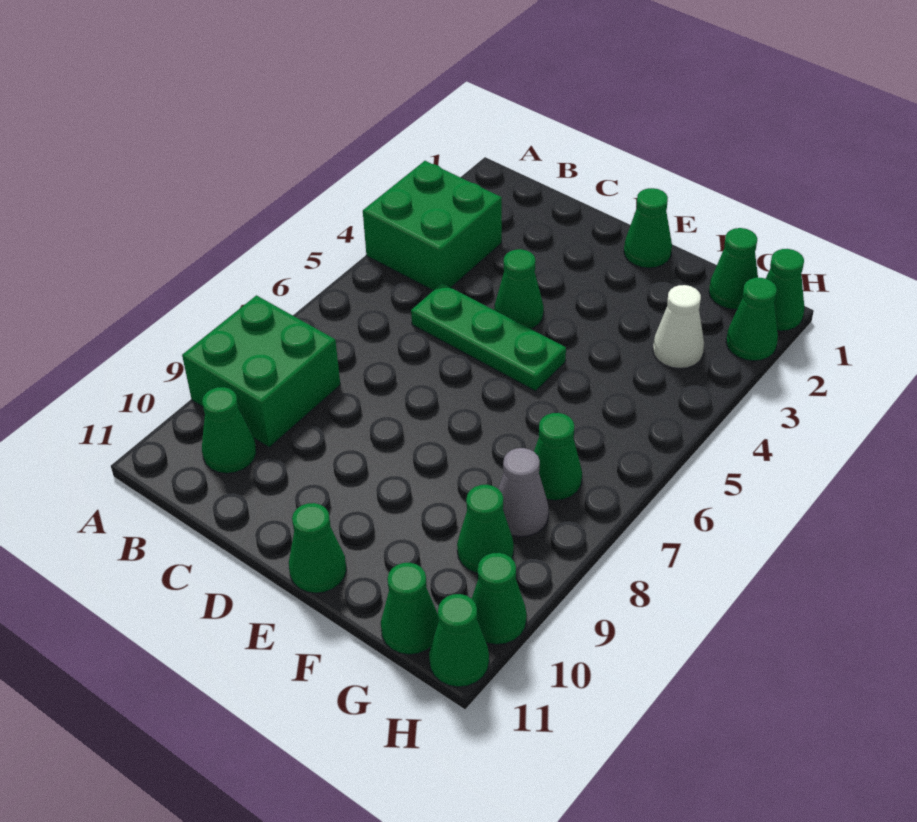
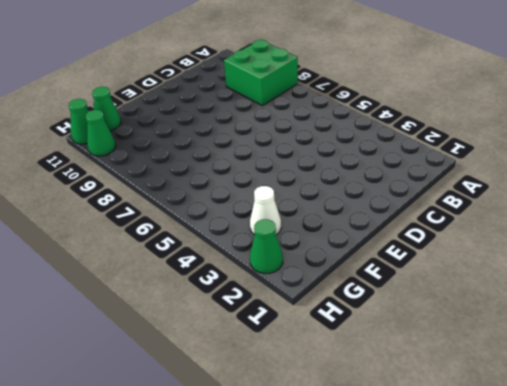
none -> green brick A3:B4 level 1
none -> green cone B10 level 1
none -> green plate C5:E5 level 1

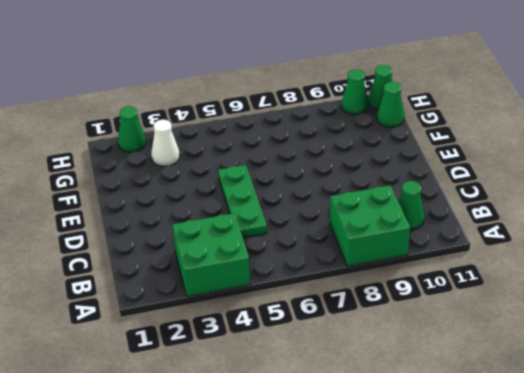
none -> green cone D4 level 1
none -> green cone E1 level 1
none -> green cone E11 level 1

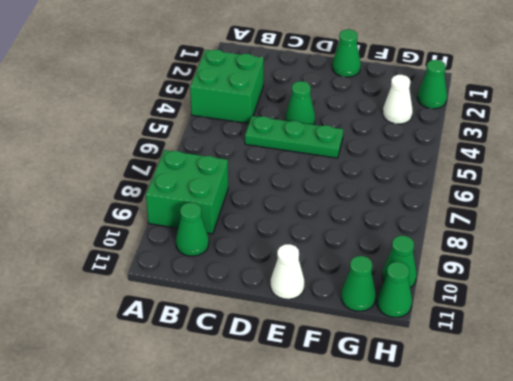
white cone E11 level 1 -> green cone E11 level 1
none -> green cone G1 level 1
none -> green cone G7 level 1
none -> grey cone G8 level 1

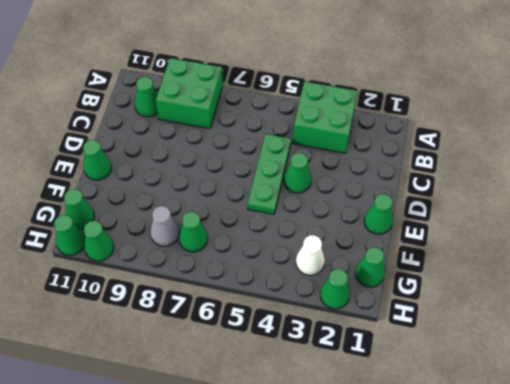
none -> green cone G9 level 1
none -> green cone H1 level 1

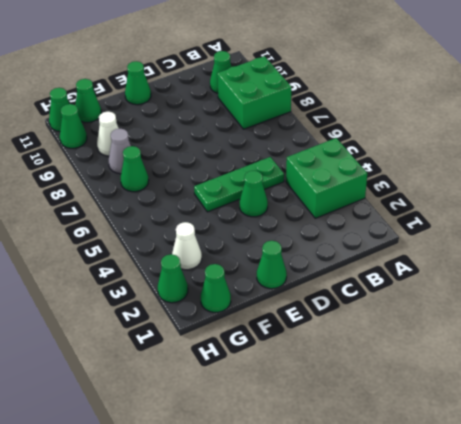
white cone G9 level 1 -> green cone G9 level 1
none -> green cone H1 level 1

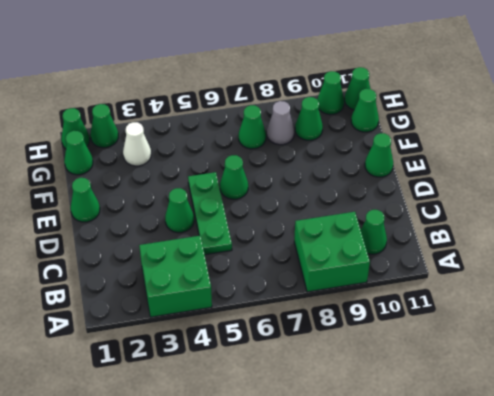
green cone E6 level 1 -> none

